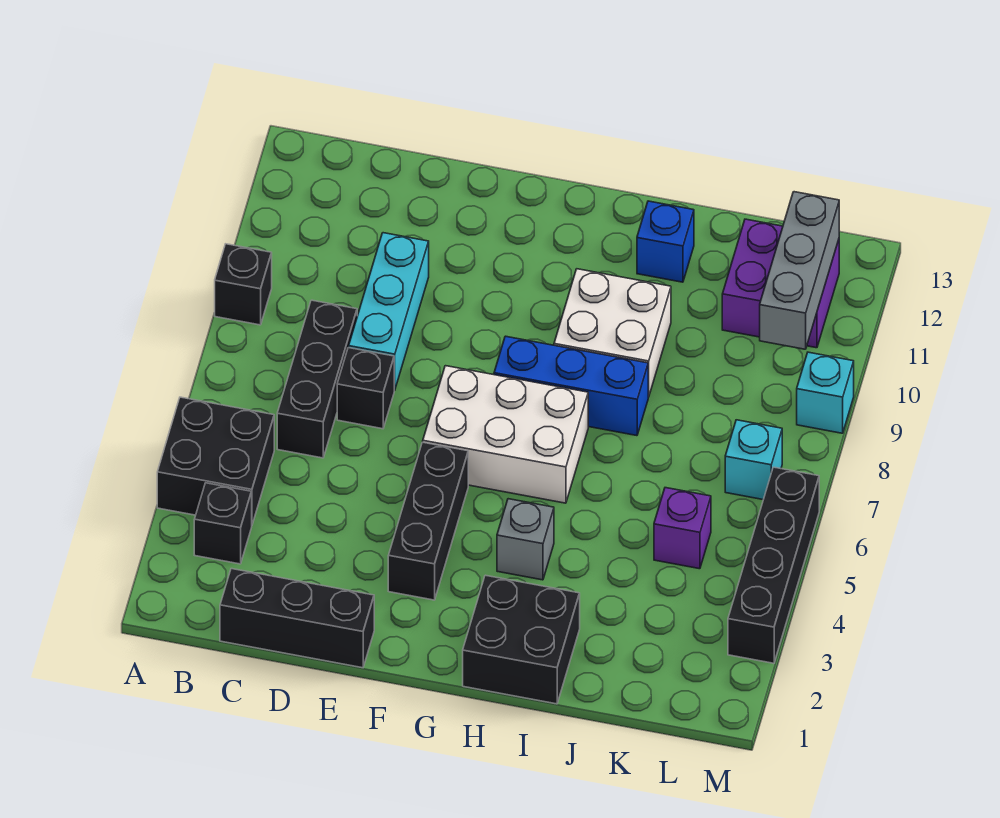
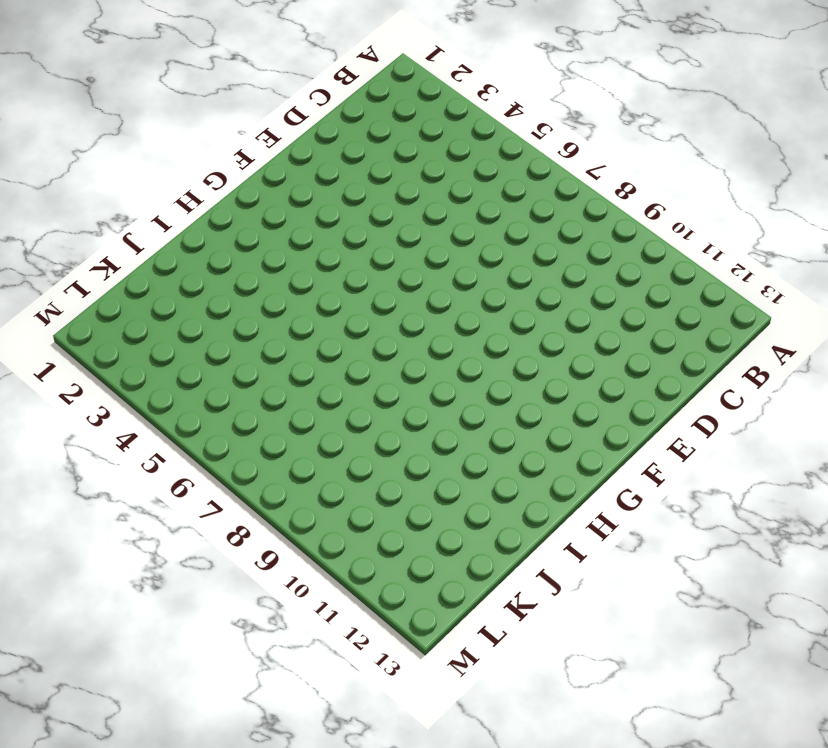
none -> black brick A4:B5 level 1
none -> black brick A9 level 1
none -> black brick B3 level 1

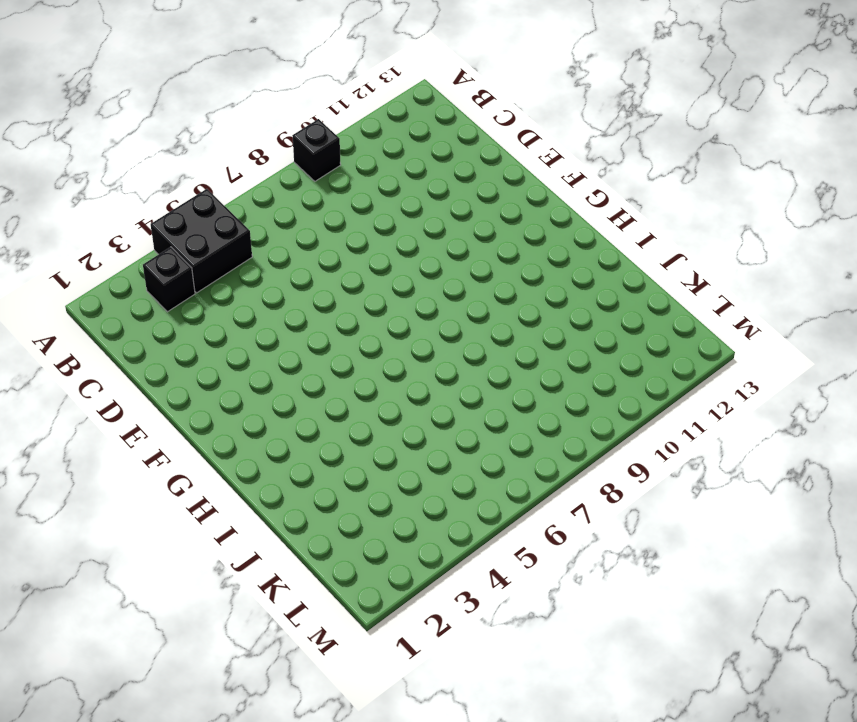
none -> black brick C1:E1 level 1
none -> black brick C6:C8 level 1
none -> black brick D7 level 1

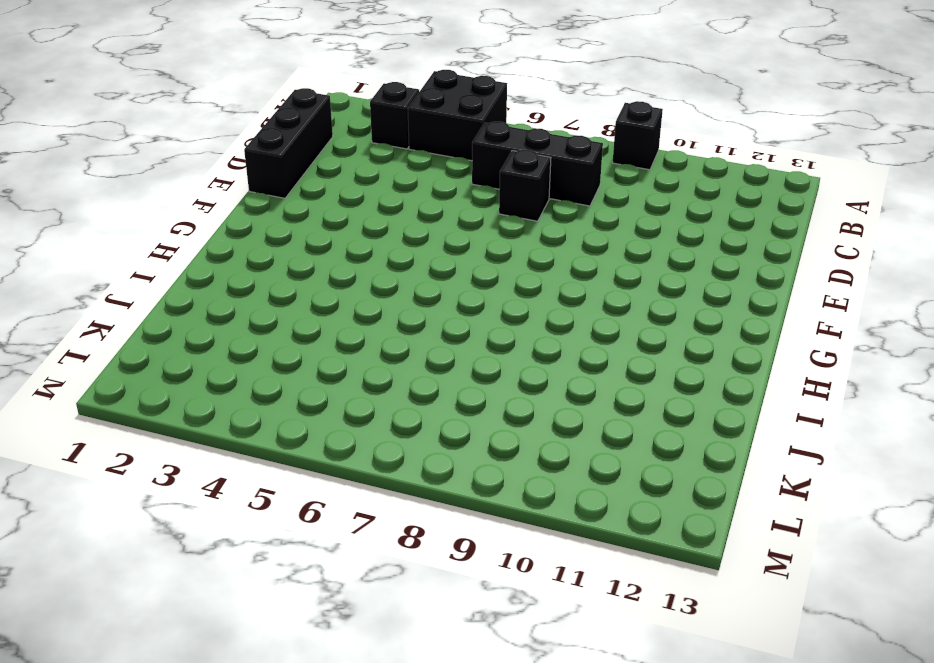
none -> cyan brick D8:D10 level 1
none -> black brick F3:F5 level 1
none -> white brick F6:H7 level 1

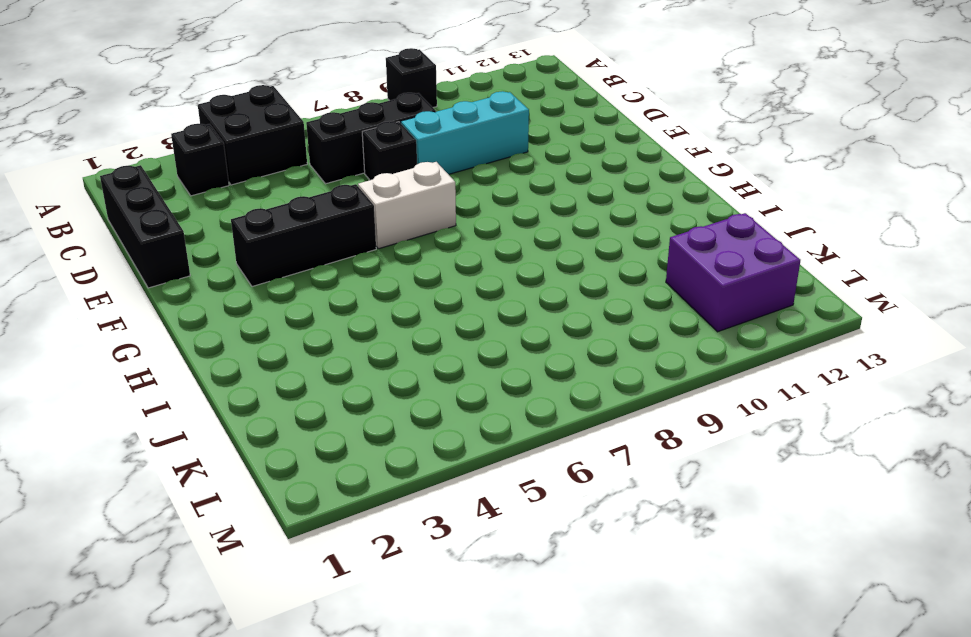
white brick F6:F7 level 1 -> white brick F6:H7 level 1
none -> blue brick G8:I8 level 1
none -> black brick H1:I2 level 1
none -> grey brick H4 level 1

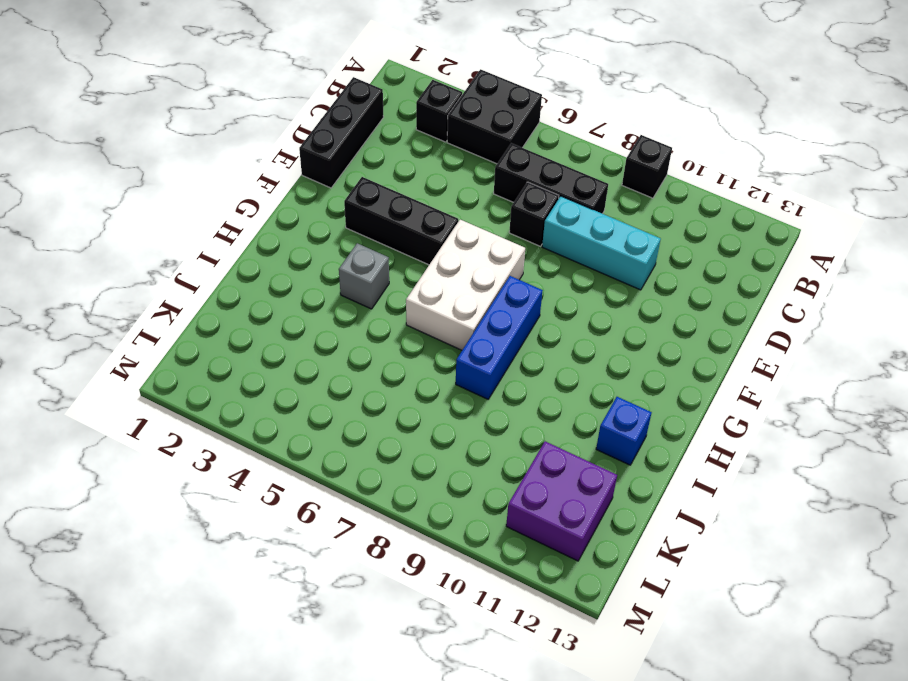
none -> black brick H1:I2 level 1
none -> white brick H9:I10 level 1
none -> purple brick K5 level 1

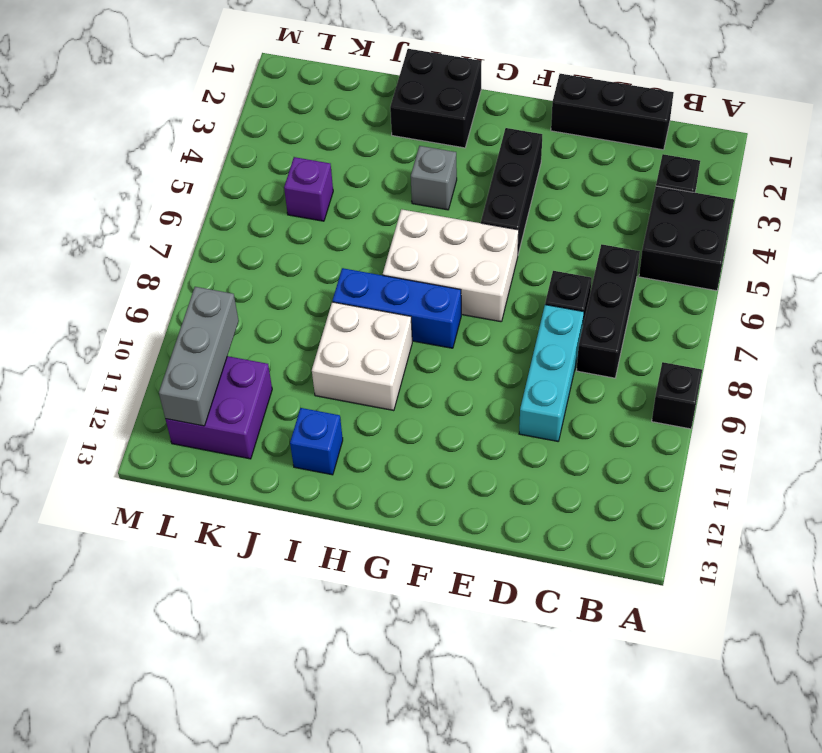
none -> cyan brick L7 level 1
none -> black brick M3:M6 level 1
none -> cyan brick M9 level 1

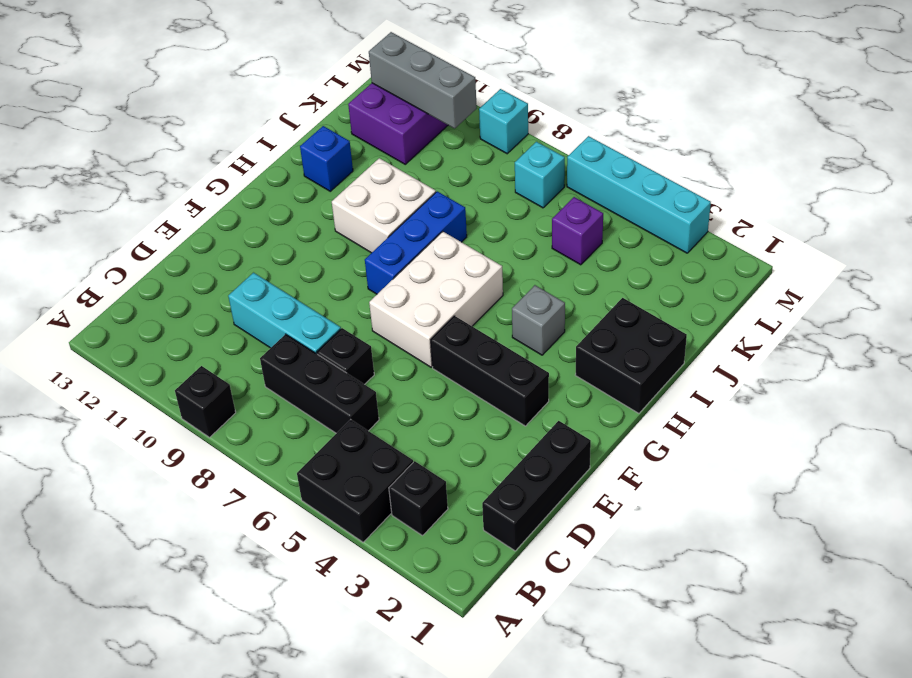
cyan brick M3:M6 level 1 -> black brick M3:M6 level 1

